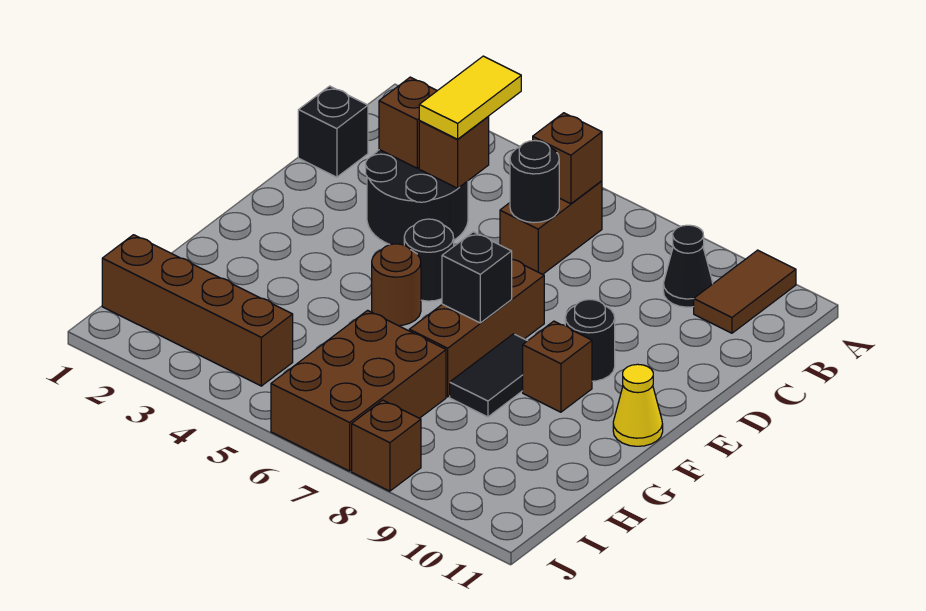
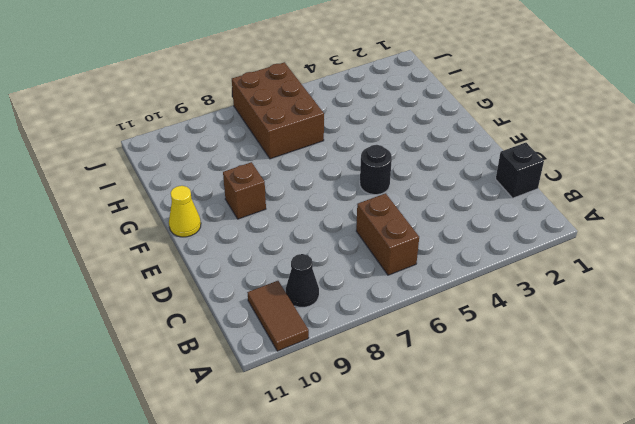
none -> black round brick C3:D4 level 1
none -> brown brick E7:G7 level 1
none -> black round brick E9 level 1

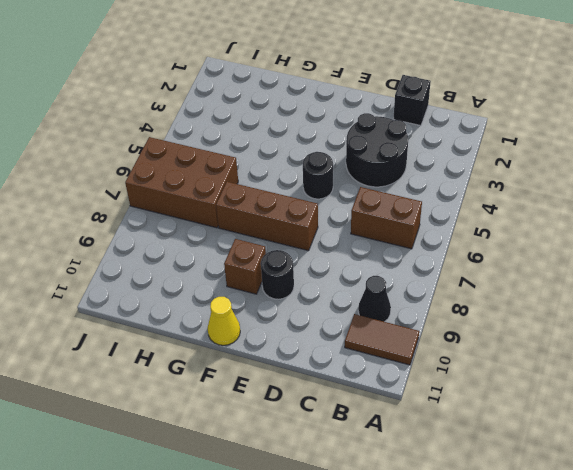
none -> brown round brick F5 level 1
none -> black tile F8:G8 level 1
none -> brown brick I1:I4 level 1

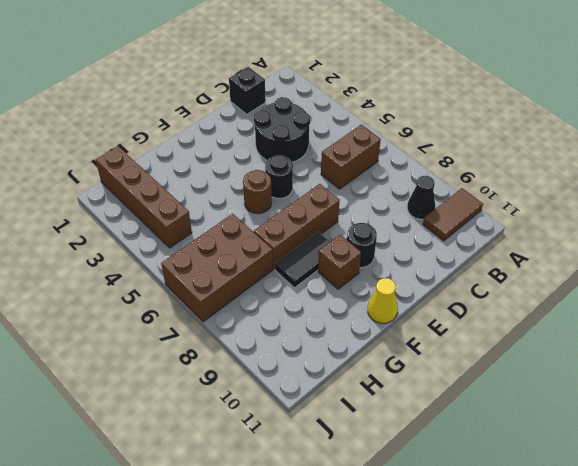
none -> brown brick J8 level 1
none -> brown brick B6 level 2
none -> brown brick C3 level 2

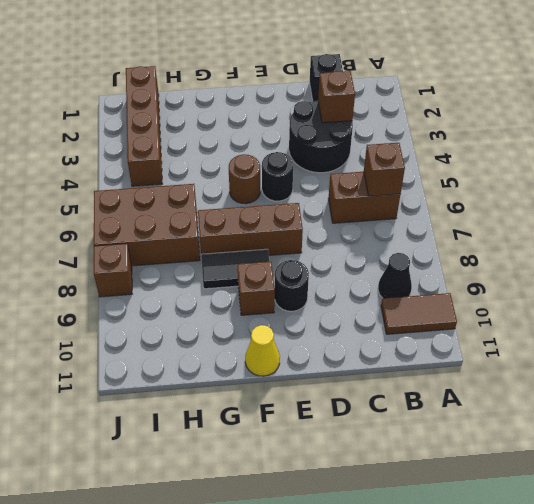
none -> brown brick C4 level 2
none -> black round brick C6 level 2
none -> black brick F7 level 2

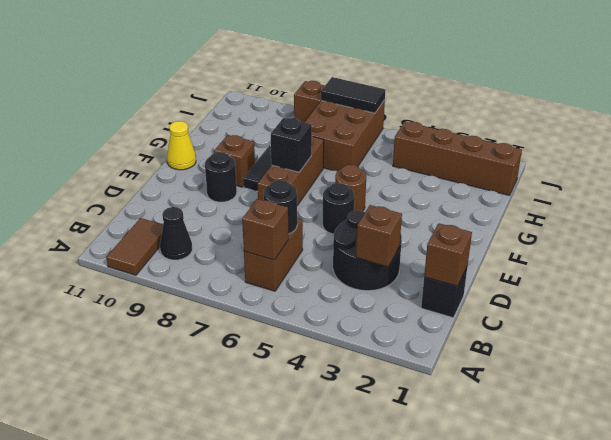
brown brick C1 level 2 -> brown brick C4 level 2
black tile J6:J7 level 2 -> none
none -> yellow tile B4:C4 level 3

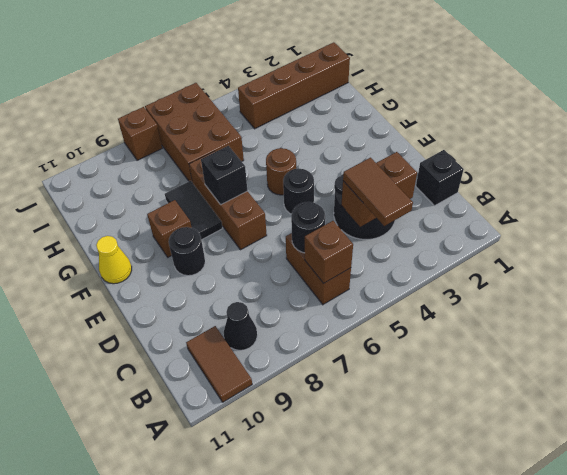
brown tile B4:C4 level 3 -> yellow tile B4:C4 level 3

